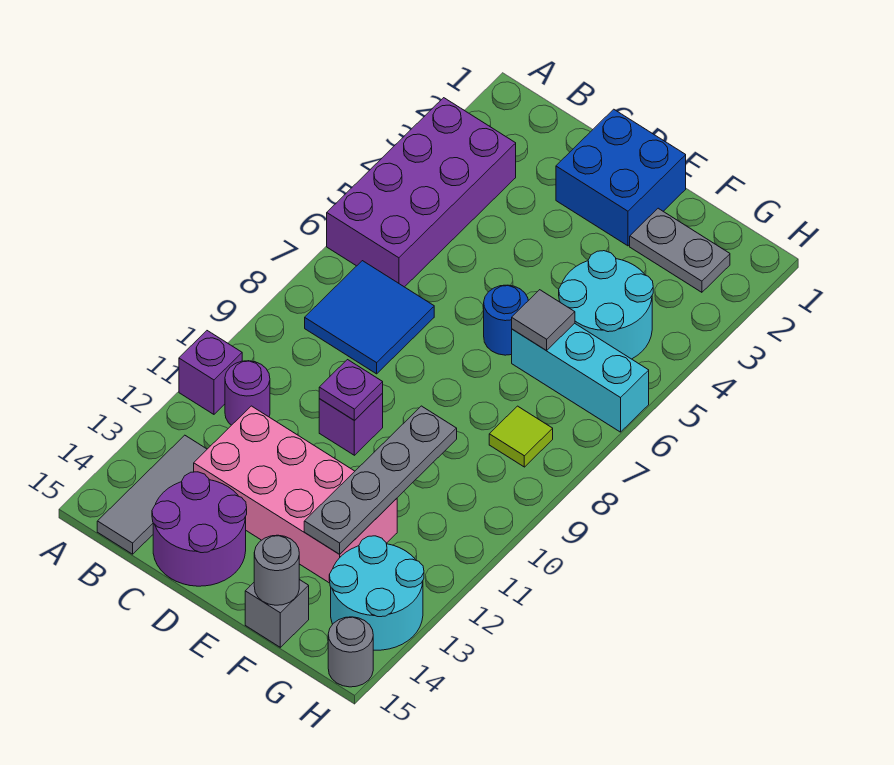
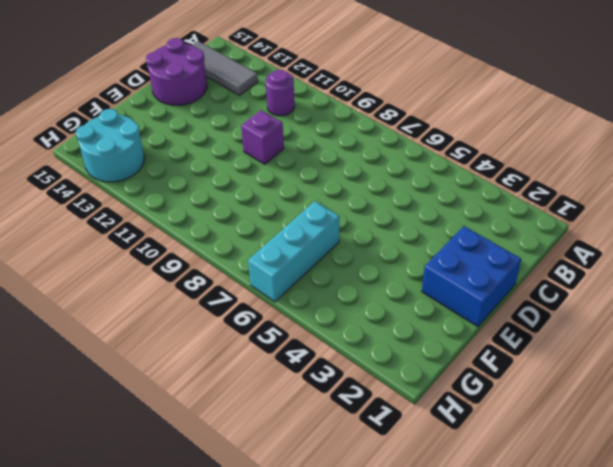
none -> purple brick A3:B6 level 1
none -> purple brick A11 level 1
none -> blue tile B7:C8 level 1

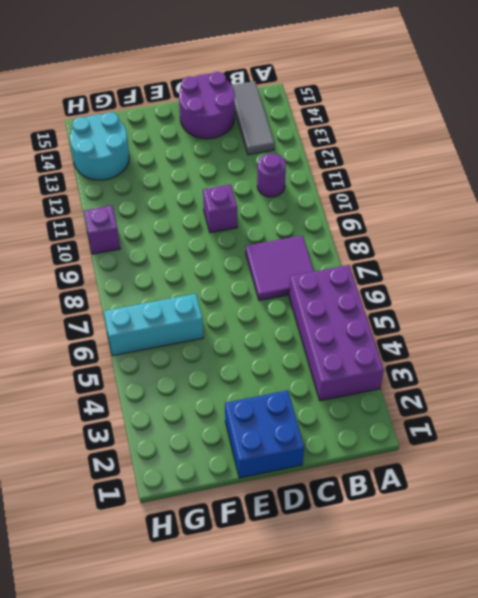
purple tile B7:C8 level 1 -> blue tile B7:C8 level 1
purple brick H10 level 1 -> purple brick A11 level 1
none -> pink brick C12:F13 level 1
none -> blue round brick E6 level 1
none -> grey plate F2:G2 level 1

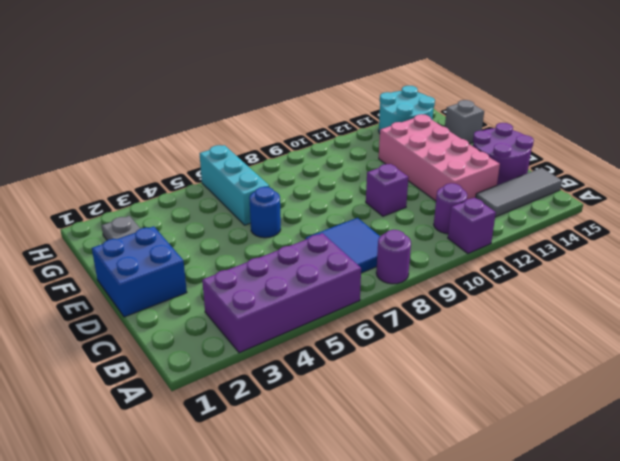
purple round brick A8 level 1 -> none
none -> cyan round brick F4:G5 level 1
none -> lime tile G8 level 1
none -> grey round brick H15 level 1

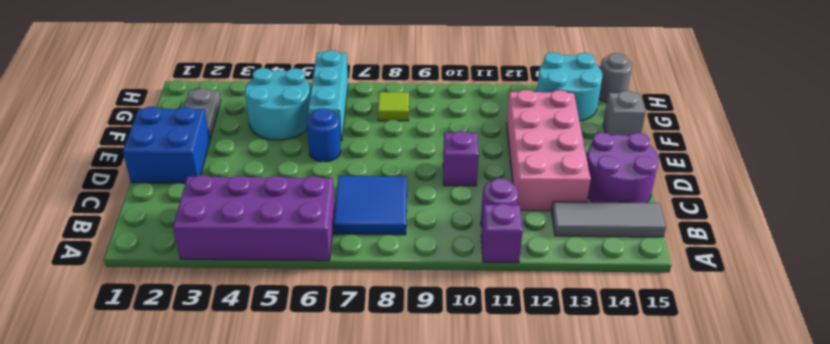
none -> purple plate D10 level 2
none -> grey tile F6 level 2
none -> grey plate F10:F13 level 2

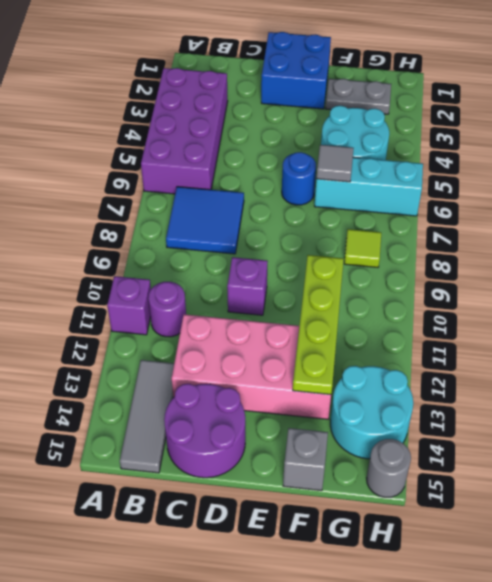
lime plate F10:F13 level 2 -> grey plate F10:F13 level 2
none -> purple plate D10 level 2
none -> grey round brick F15 level 2

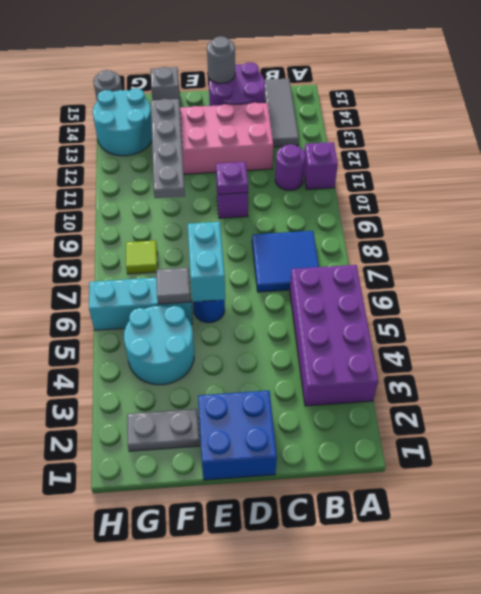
grey round brick D15 level 2 -> grey round brick F15 level 2
cyan brick E6:E7 level 2 -> none

